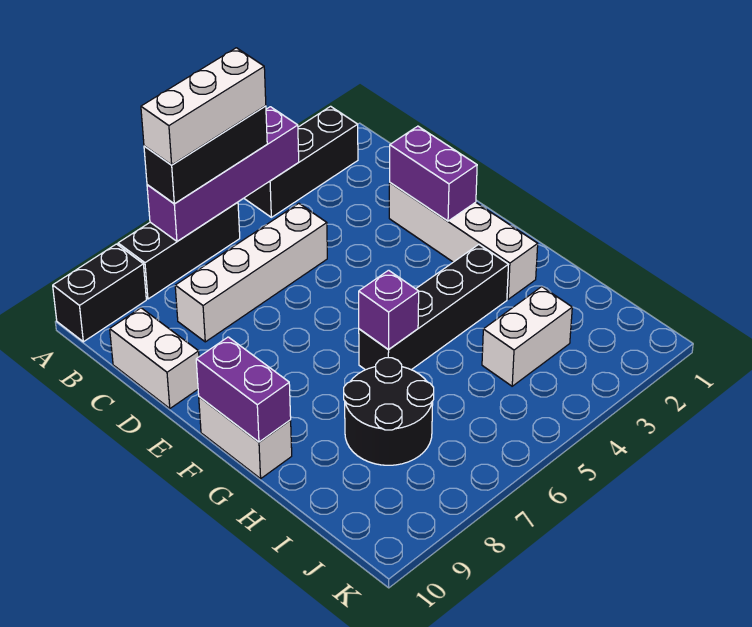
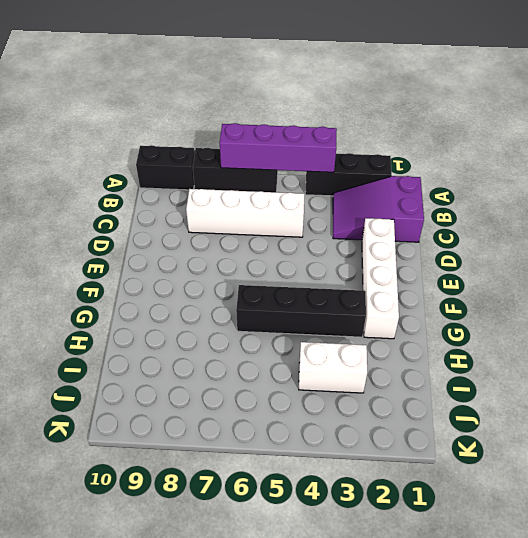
purple slope B1:C3 level 1 top 1 -> none
none -> white brick C10:D10 level 1
none -> white brick F10:G10 level 1
none -> black round brick H7:I8 level 1

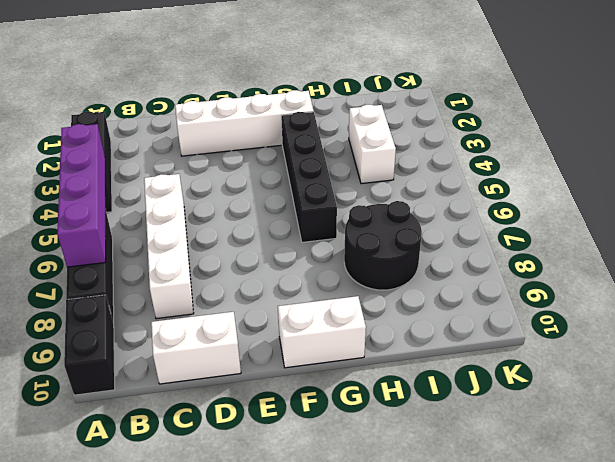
none -> purple brick D2:E2 level 2
none -> purple brick F10:G10 level 2
none -> purple brick G6 level 2

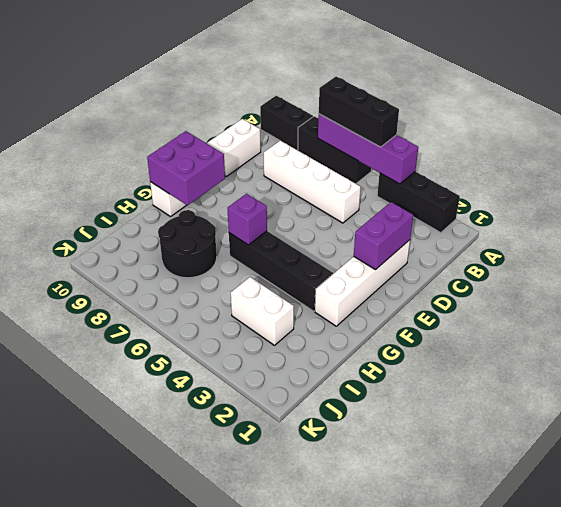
purple brick F9:G10 level 2 -> purple brick F10:G10 level 2
none -> white brick A5:A7 level 4

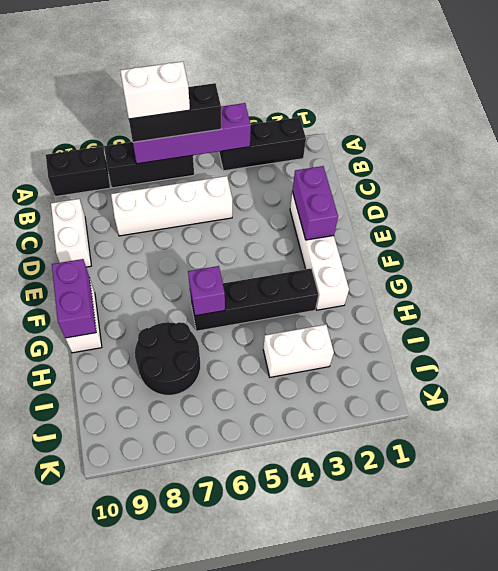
white brick A6:A7 level 4 -> white brick A5:A7 level 4

